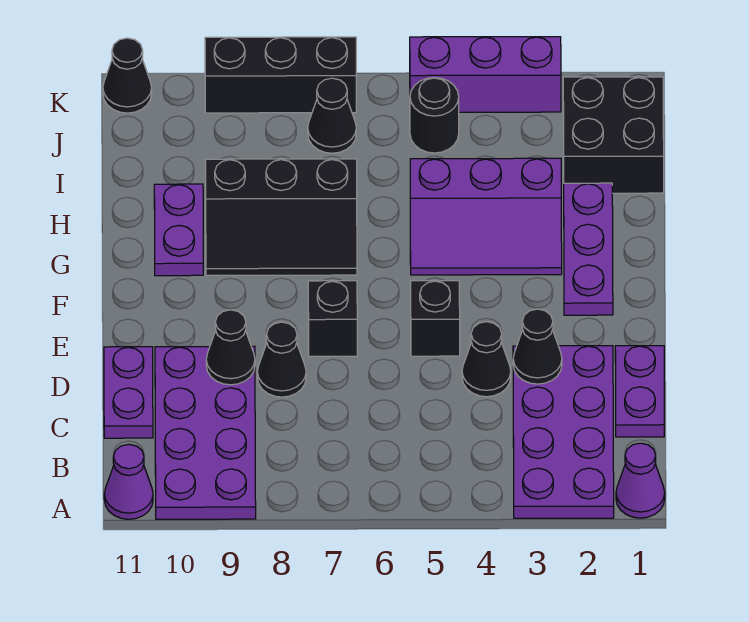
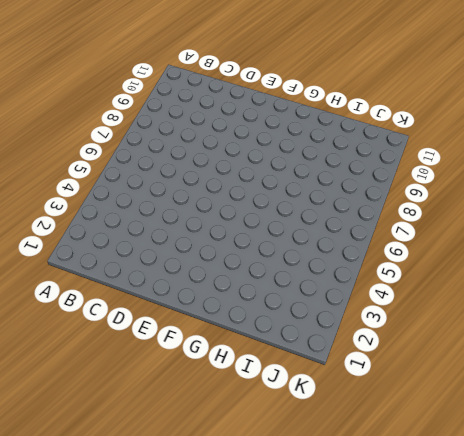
none -> purple cone A1 level 1
none -> purple plate A2:D3 level 1
none -> purple plate A9:D10 level 1

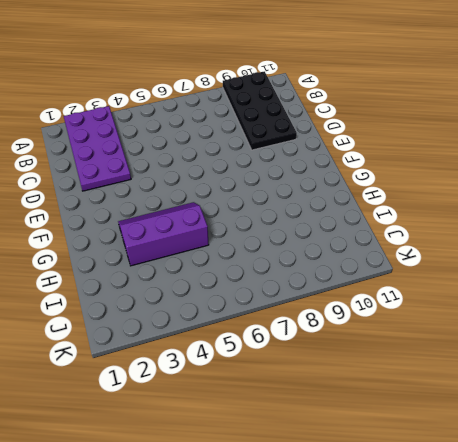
black plate A9:D10 level 1 -> purple plate A9:D10 level 1
none -> purple cone A1 level 1
none -> purple cone A11 level 1
none -> purple plate C1:D1 level 1

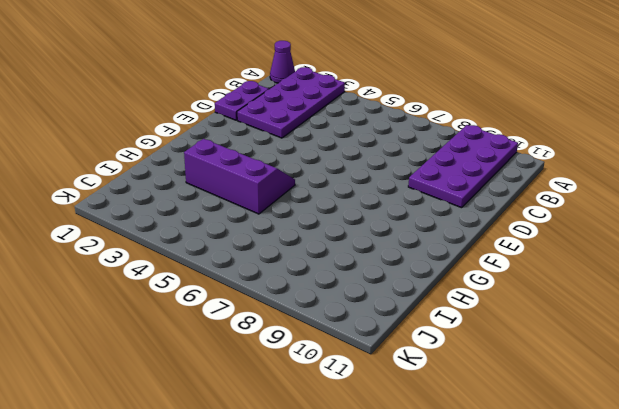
none -> purple cone A11 level 1
none -> purple plate C11:D11 level 1
none -> black cone D4 level 1

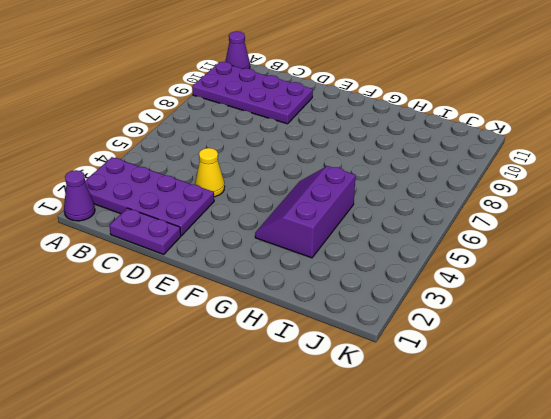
yellow cone D4 level 1 -> black cone D4 level 1
none -> purple plate C11:D11 level 1
none -> black cone D8 level 1
none -> black brick E5 level 1

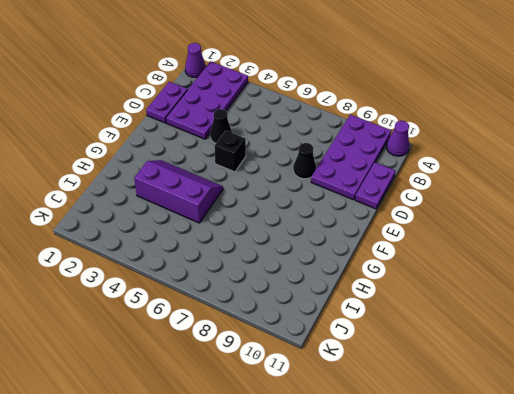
none -> black brick E7 level 1
none -> purple plate F2:H2 level 1
none -> black slope G7:H9 level 1 top H

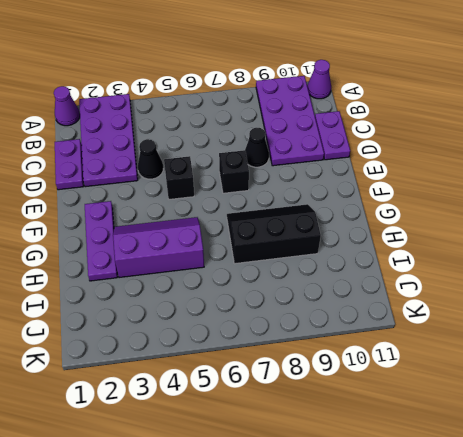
none -> purple plate G10:H10 level 1
none -> black brick I1:J2 level 1
none -> black round brick J5 level 1

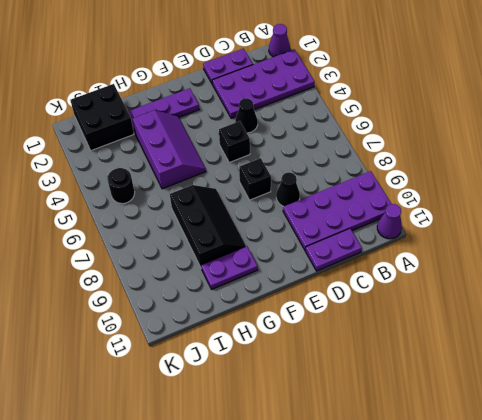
none -> black cone J7 level 1
none -> purple brick K3:K5 level 1
none -> black brick K7:K9 level 1

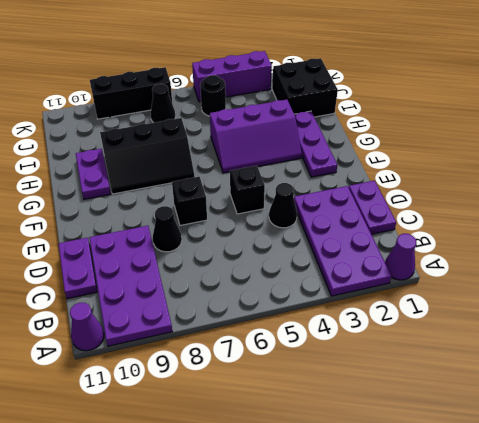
none -> black cone K11 level 1
none -> black cone D3 level 2
none -> black cone D9 level 2

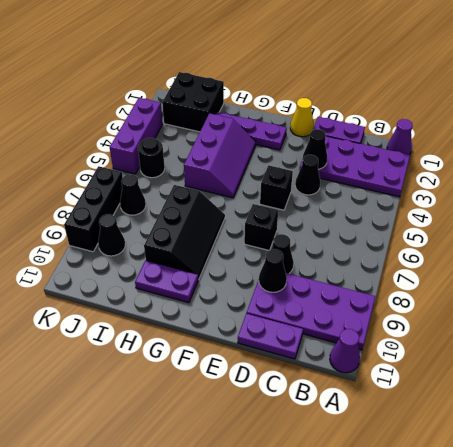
yellow cone E1 level 1 -> none
black cone J9 level 1 -> black cone K11 level 1

